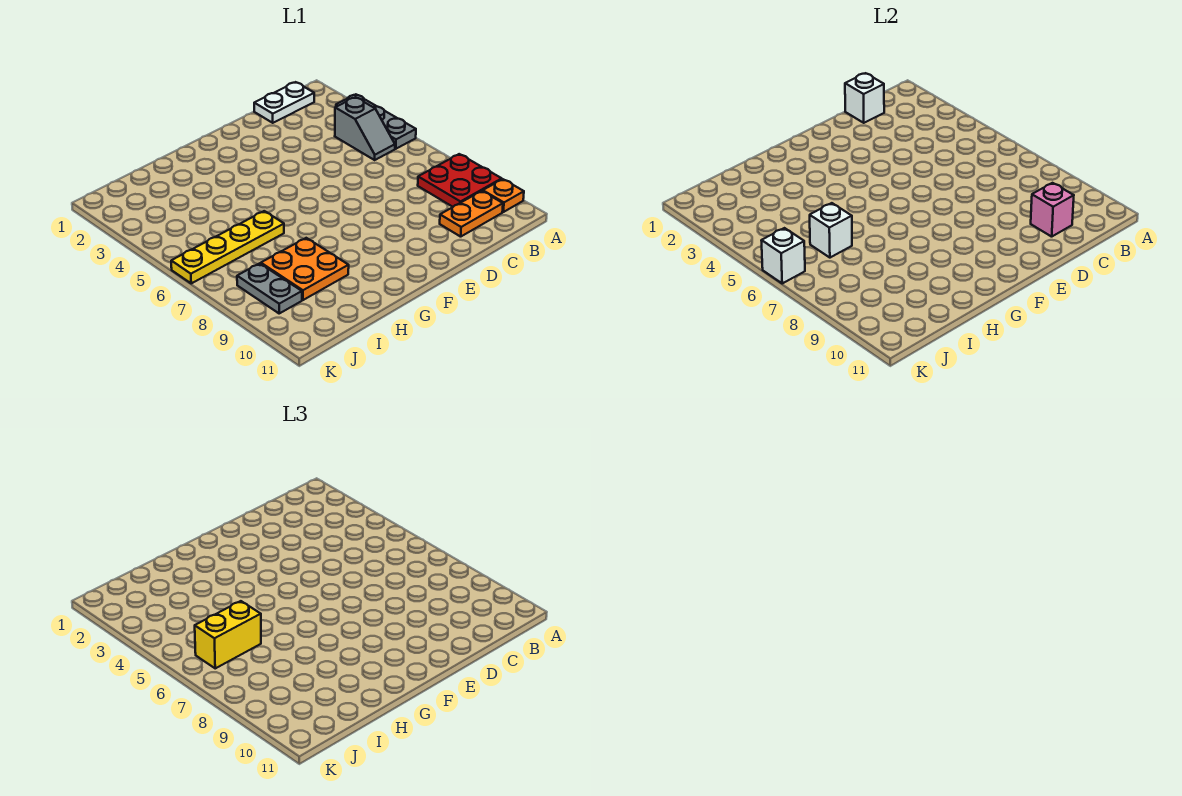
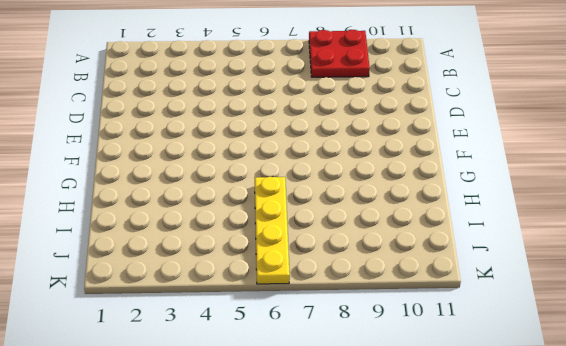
none -> grey plate A3:A5 level 1
none -> orange plate A10 level 1
none -> white plate B1:C1 level 1

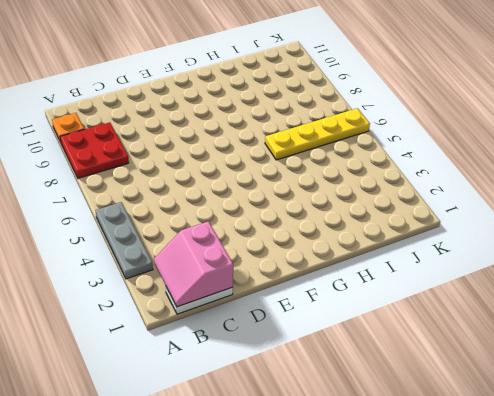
pink slope B1:C2 level 2 top C -> white brick C1 level 2
none -> grey slope B4:B5 level 1 top 4
none -> orange plate B10:C10 level 1
none -> orange plate H8:I9 level 1

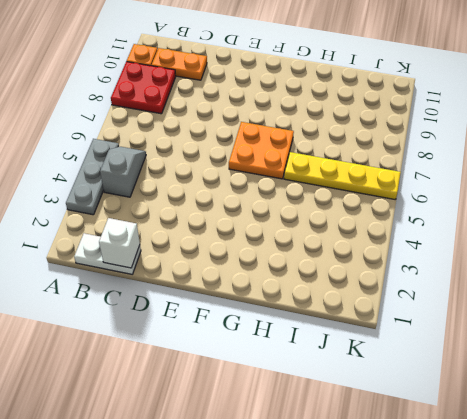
orange plate F6:G7 level 1 -> orange plate H8:I9 level 1
none -> grey plate J8:J9 level 1
none -> pink brick C10 level 2
none -> white brick I6 level 2

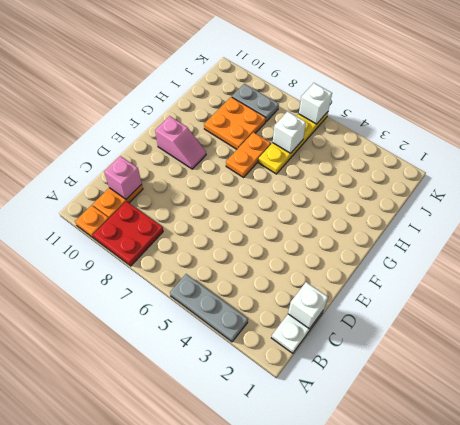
pink slope F9:F10 level 1 top 10 -> none
orange plate G7:H7 level 1 -> none
none -> grey slope B4:B5 level 1 top 4
none -> yellow brick I6:J6 level 3

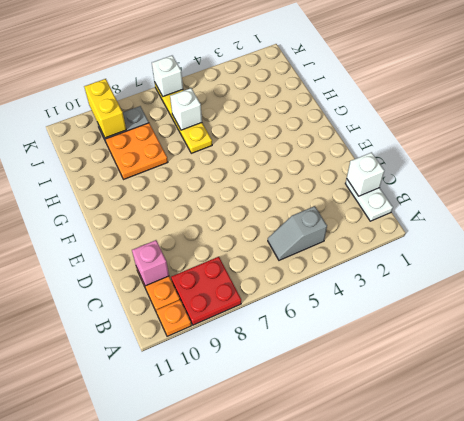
yellow brick J9:K9 level 2 -> yellow brick I6:J6 level 3
none -> grey plate A3:A5 level 1

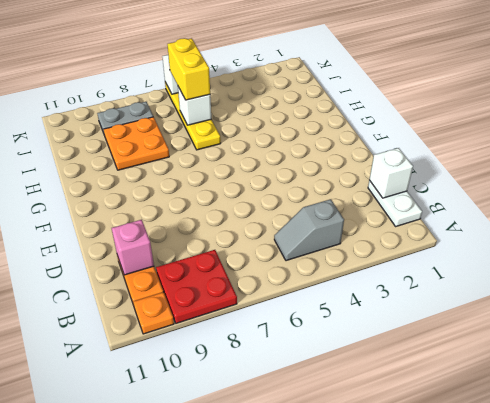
none -> grey plate A3:A5 level 1

